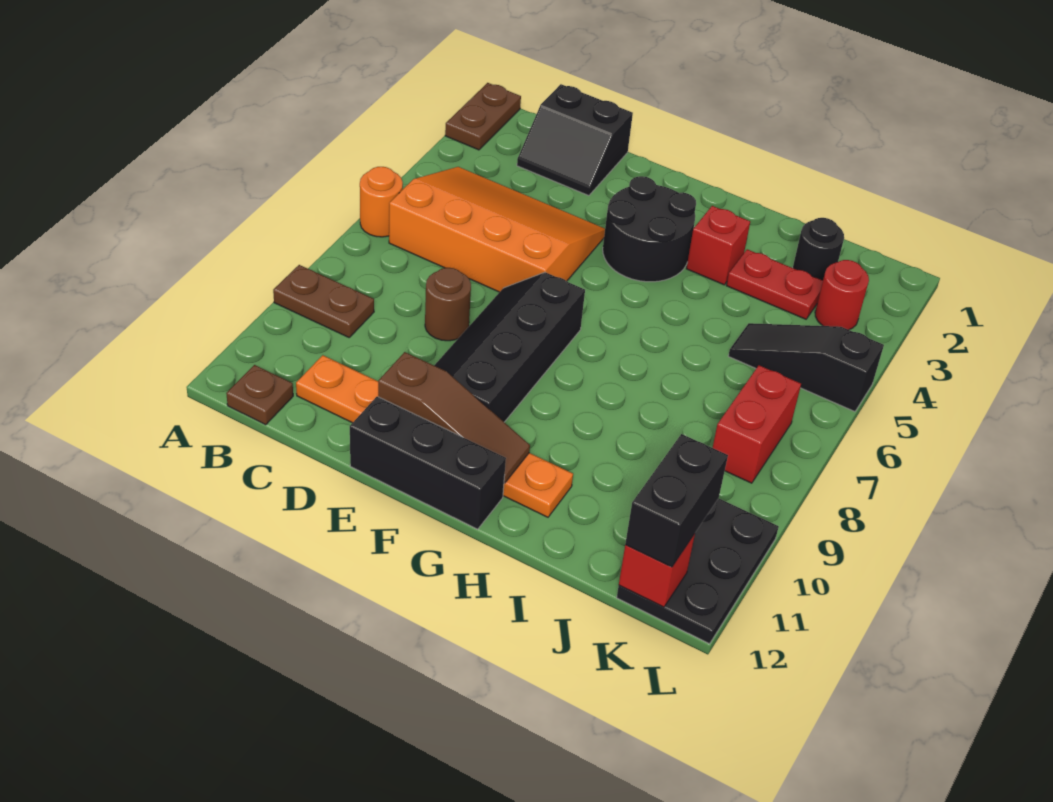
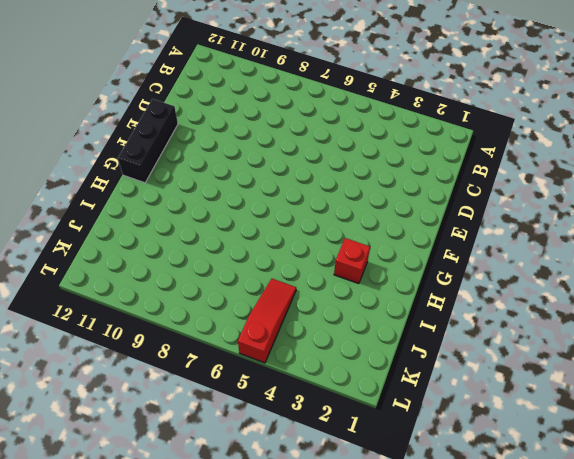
red slope J5:L5 level 1 top L -> black slope J5:L5 level 1 top L
none -> brown plate A1:A2 level 1
none -> orange round brick A6 level 1
none -> brown plate A9:B9 level 1

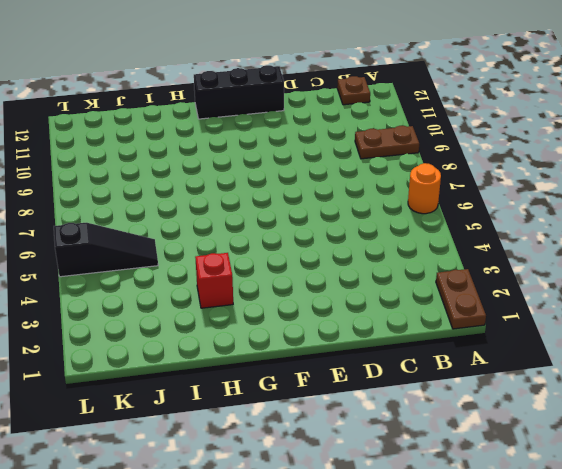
none -> orange slope B4:E6 level 1 top 6
none -> black slope C1:D2 level 1 top 1
none -> orange plate C11:H11 level 1

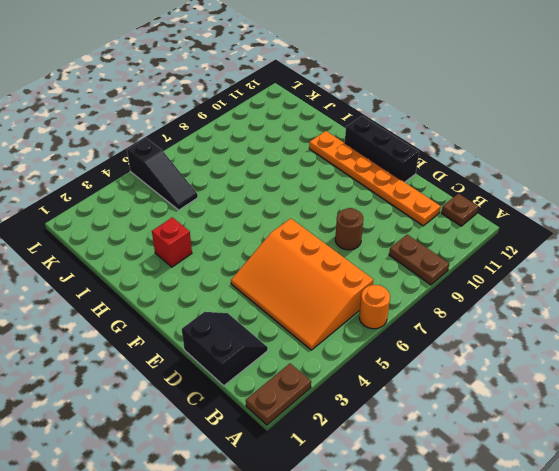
none -> black slope E7:F10 level 1 top F
none -> black round brick F3:G4 level 1
none -> red plate I3:J3 level 1

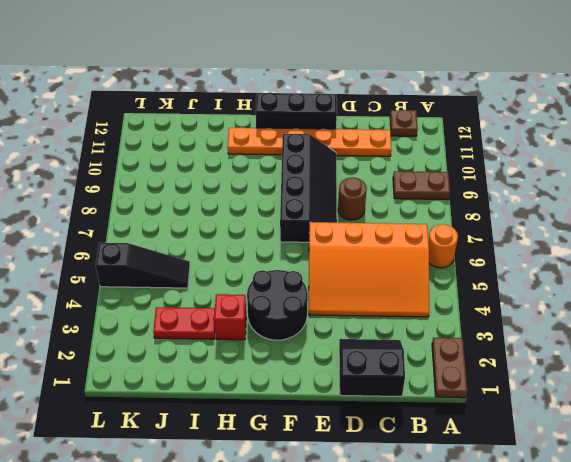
none -> black round brick J2 level 1
none -> red round brick K3 level 1
none -> red brick K7:K8 level 1

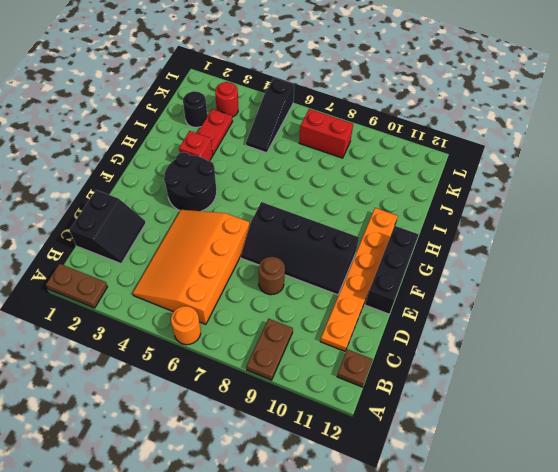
none -> black plate K10:L12 level 1
none -> brown slope E11:G11 level 2 top E
none -> red brick K12 level 2

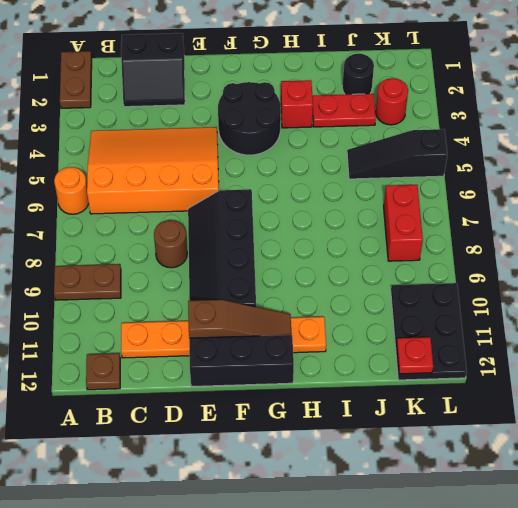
red plate K12 level 2 -> red brick K12 level 2
none -> black brick K11:K12 level 3

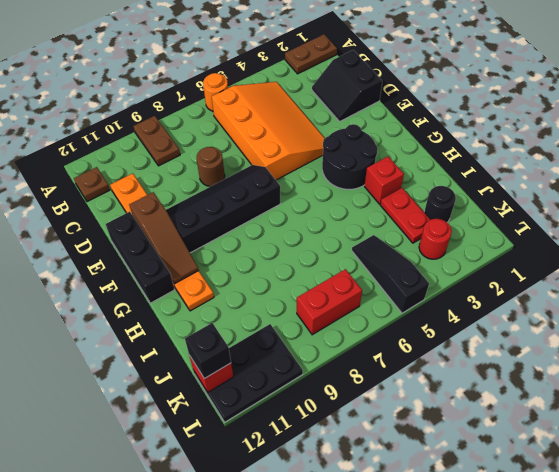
black brick K12 level 3 -> black brick K11:K12 level 3

